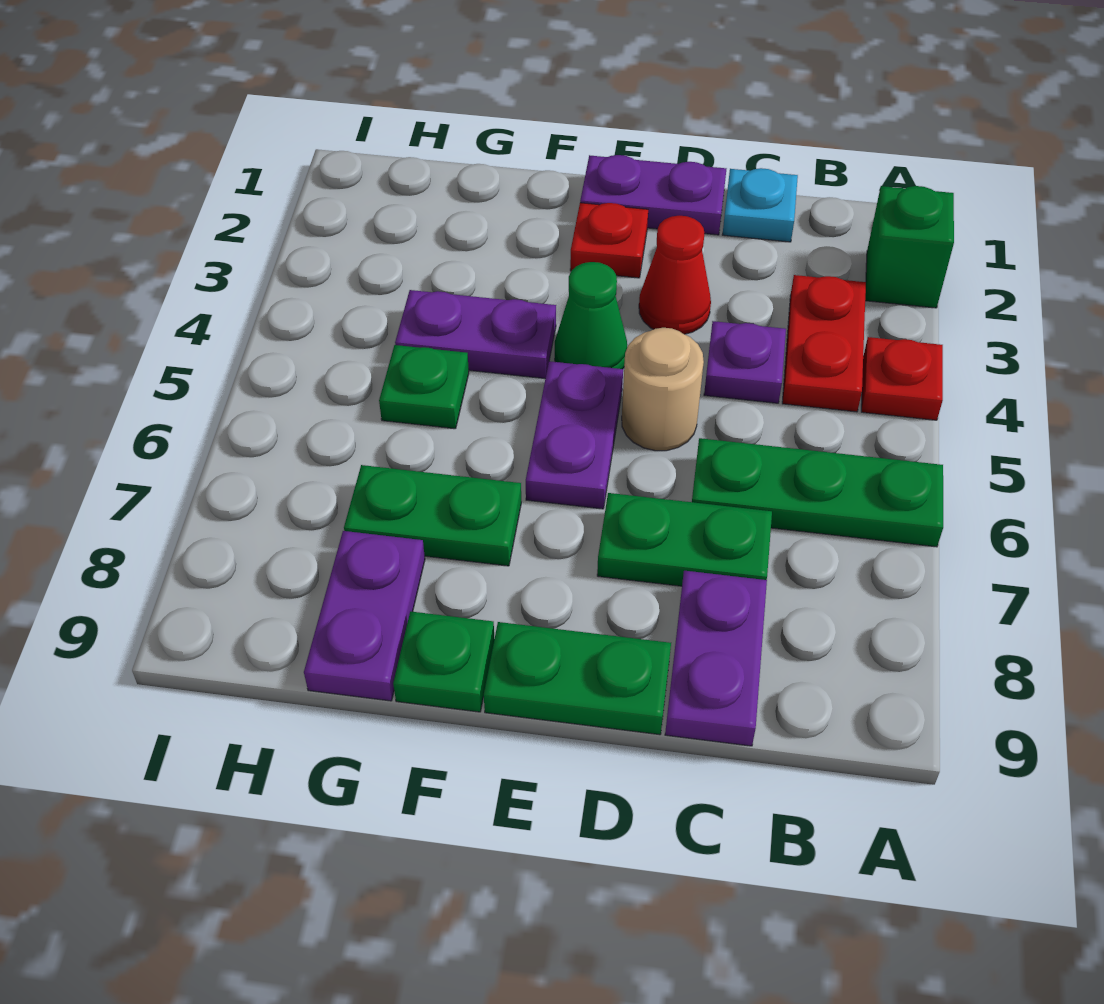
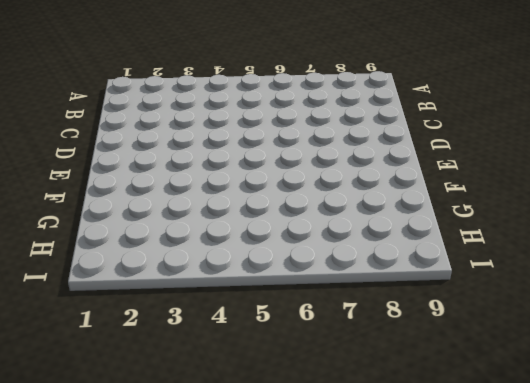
none -> green brick A2 level 1
none -> red plate A4 level 1
none -> green plate A6:C6 level 1

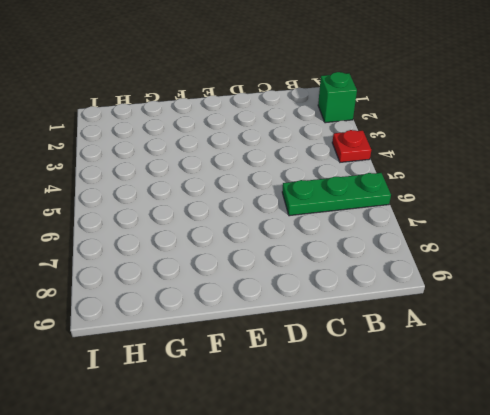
none -> red plate B3:B4 level 1
none -> cyan plate C1 level 1
none -> purple plate C4 level 1

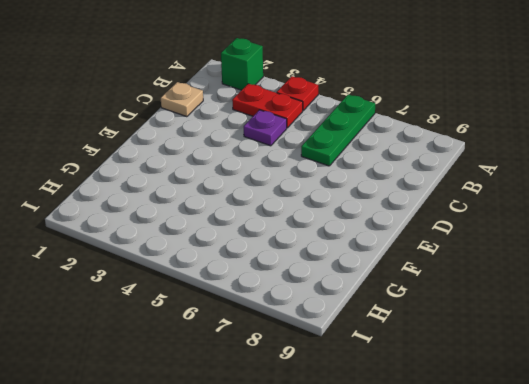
tan plate C1 level 1 -> cyan plate C1 level 1
none -> green plate C7:D7 level 1
none -> purple plate C8:C9 level 1
none -> purple plate D1:E1 level 1

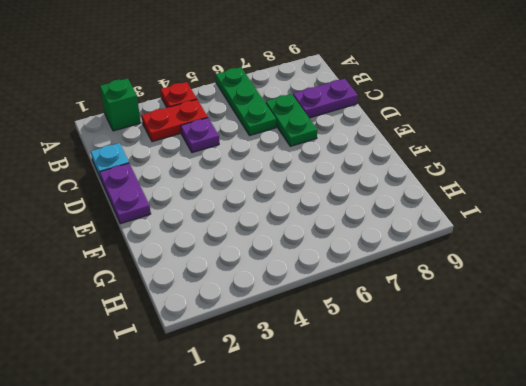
none -> red cone D3 level 1
none -> tan round brick D5 level 1
none -> green plate D9:E9 level 1

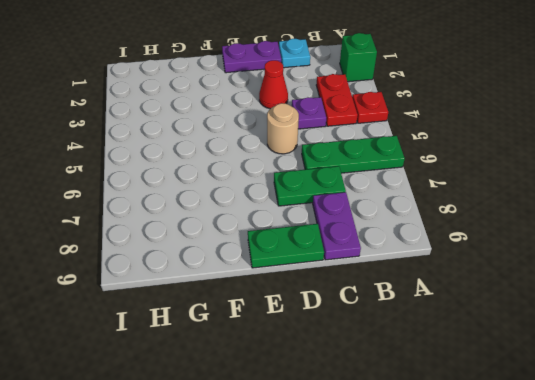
none -> red plate E2 level 1
none -> green cone E4 level 1
none -> purple plate E5:E6 level 1

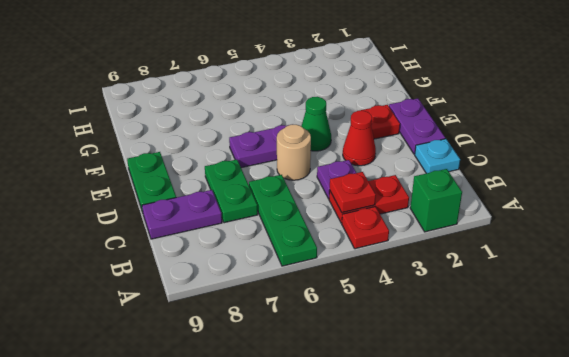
red plate B4 level 2 -> none
none -> purple plate F4:G4 level 1
none -> green plate F7:G7 level 1
none -> green plate F9 level 1

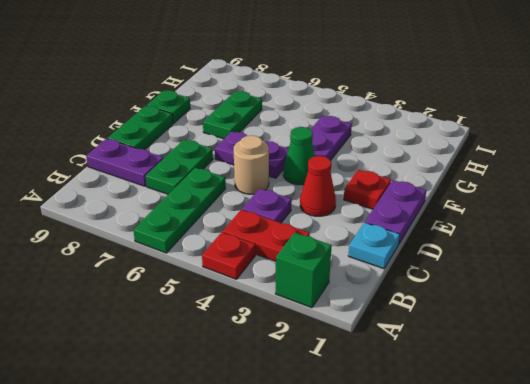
none -> green plate G5 level 1
none -> purple plate G8:G9 level 1

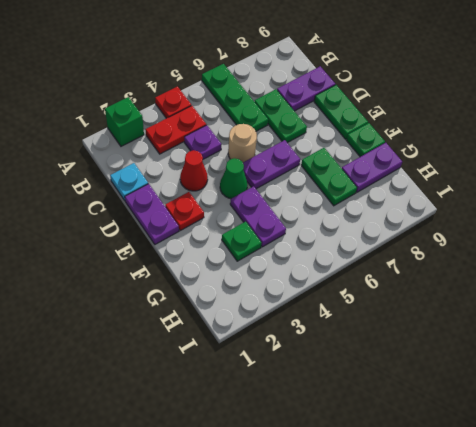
green plate G3 level 1 -> green plate G5 level 1

